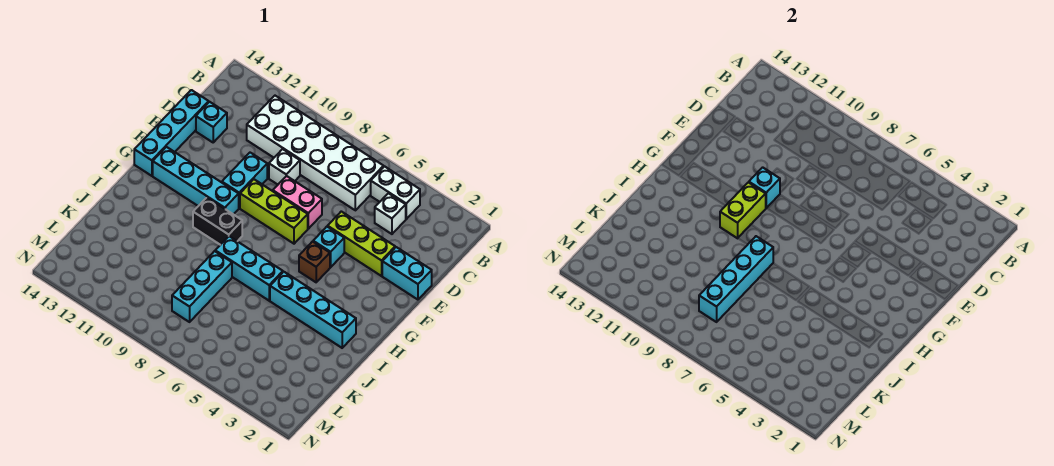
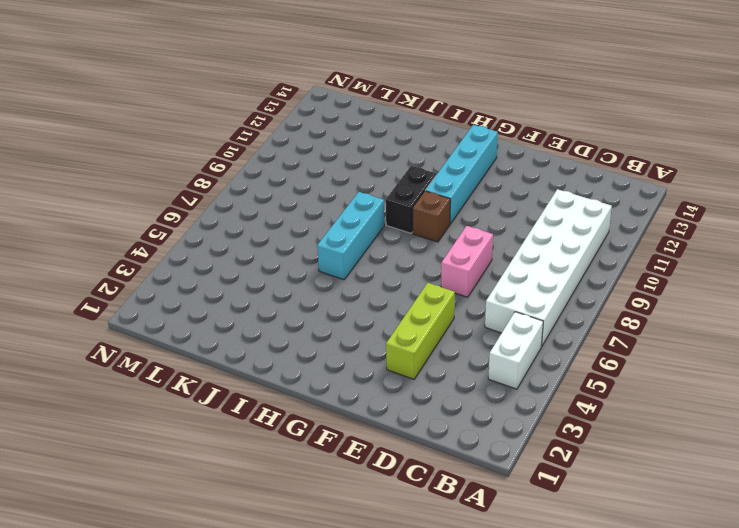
brown brick G9 level 1 -> brown brick G5 level 1
none -> white brick C4 level 1
none -> white brick D9 level 1
none -> cyan brick D13 level 1

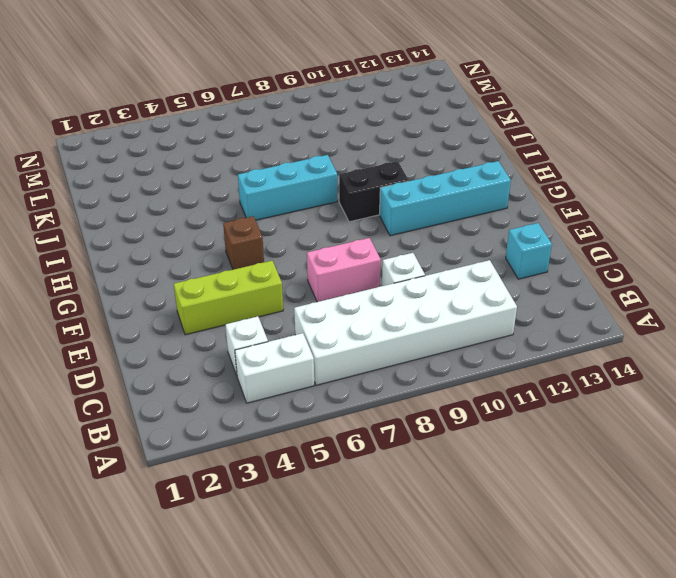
none -> cyan brick D14:G14 level 1
none -> cyan brick E1:E2 level 1
none -> cyan brick E10:F10 level 1

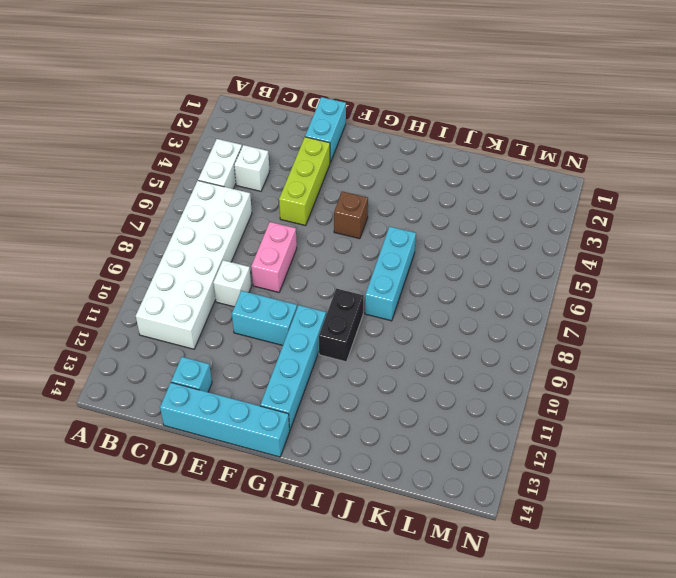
none -> cyan brick F5 level 1
none -> lime brick F7:F9 level 1
none -> cyan brick I2:I5 level 1

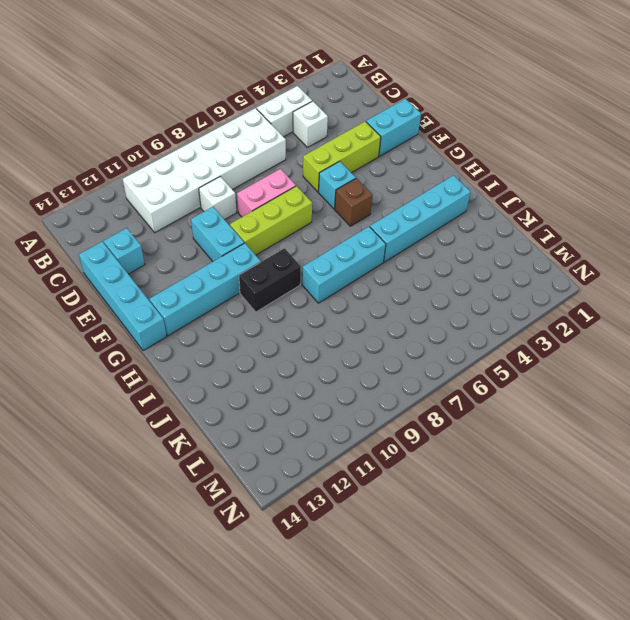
none -> cyan brick J8:L8 level 1
none -> cyan brick F10 level 2
none -> lime brick G10:H10 level 2

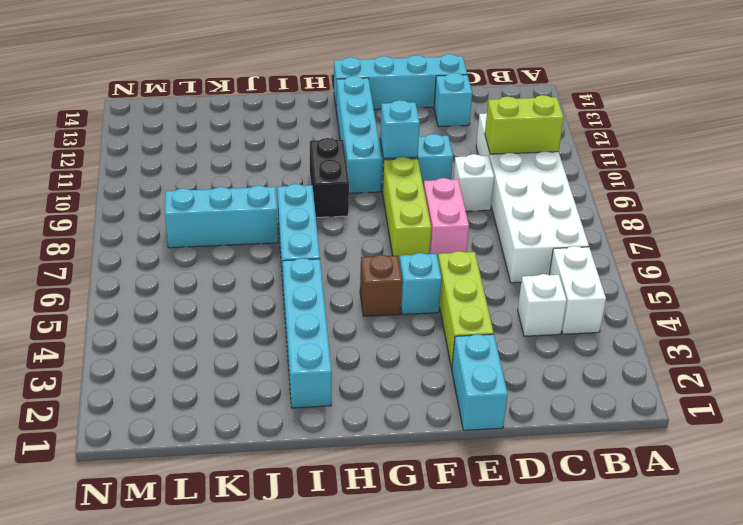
lime brick B10:C10 level 2 -> lime brick G10:H10 level 2
none -> cyan brick I8:L8 level 2

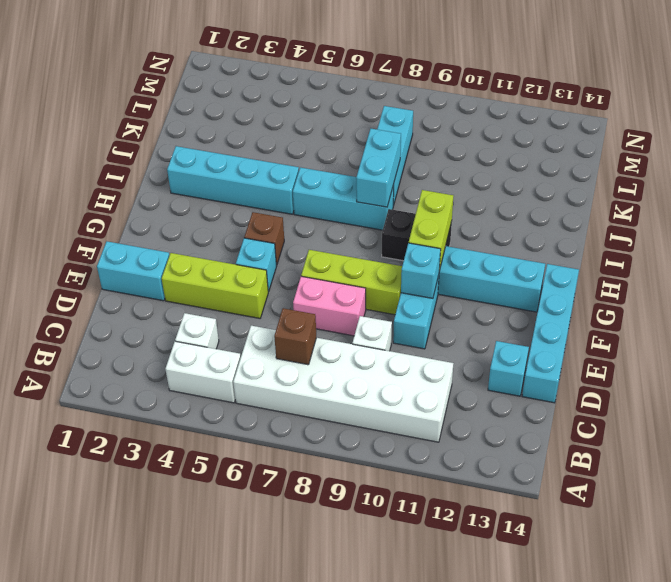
brown brick C7 level 2 -> none
cyan brick I8:J8 level 2 -> cyan brick I8:L8 level 2

